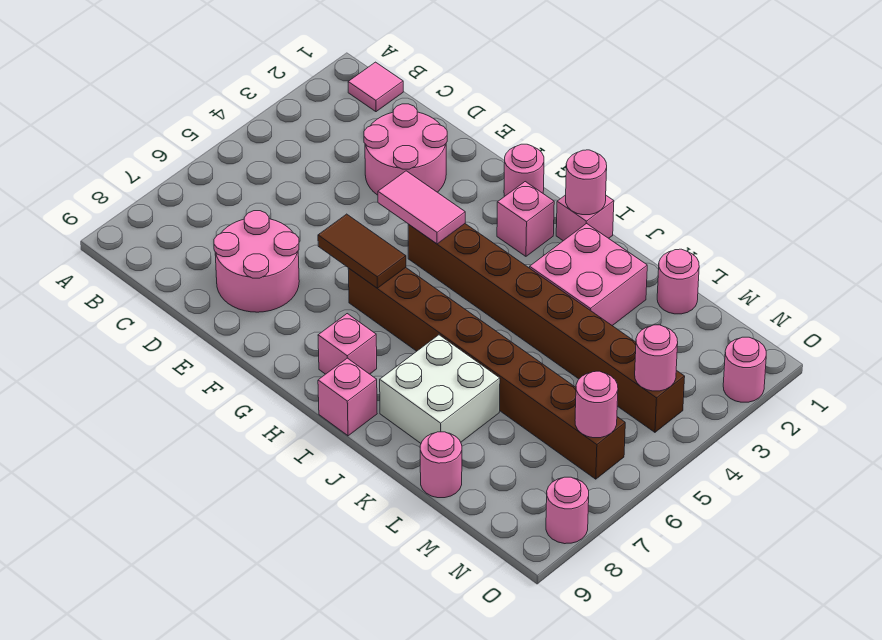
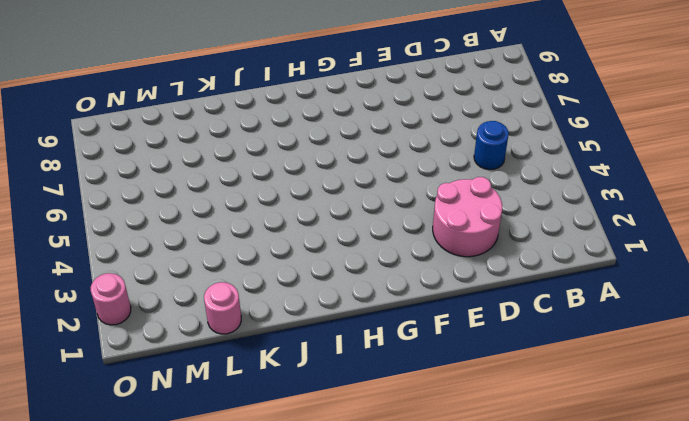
blue round brick C5 level 1 -> none
none -> pink tile B1 level 1
none -> pink round brick D7:E8 level 1
none -> pink round brick G1 level 1

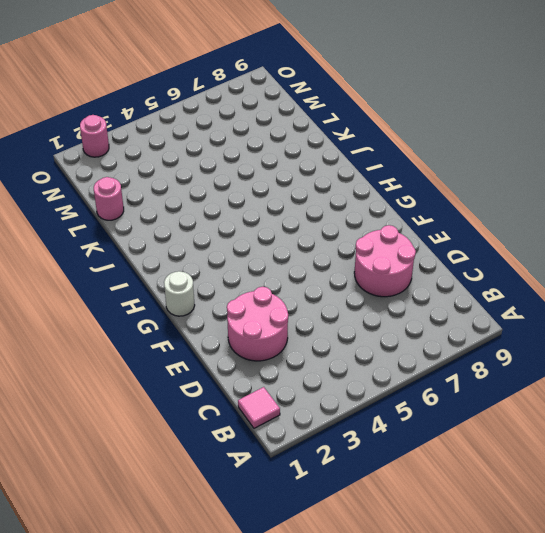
white round brick G1 level 1 -> pink round brick G1 level 1
none -> brown brick G4:N4 level 1
none -> brown brick G6:N6 level 1
none -> pink brick H2 level 1

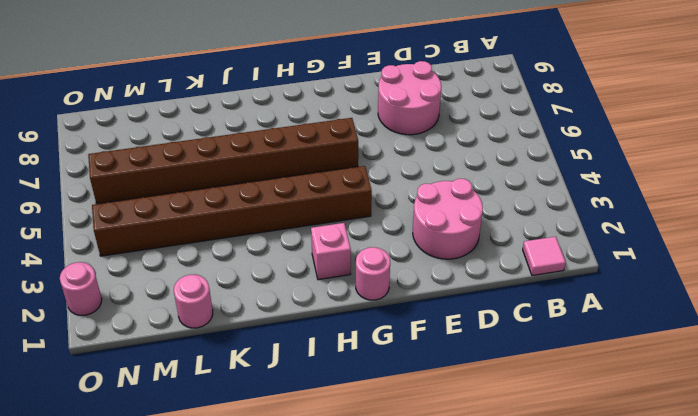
none -> pink brick H8 level 1
none -> pink brick I1 level 1
none -> pink brick I9 level 1

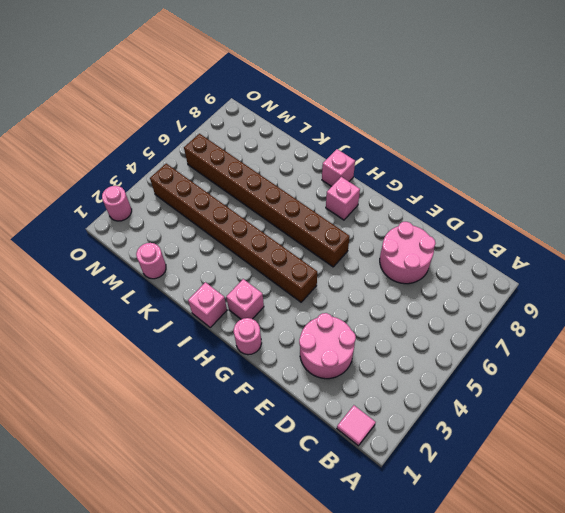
none -> pink brick J2:K3 level 1
none -> white brick J7:K8 level 1
none -> pink round brick L9 level 1

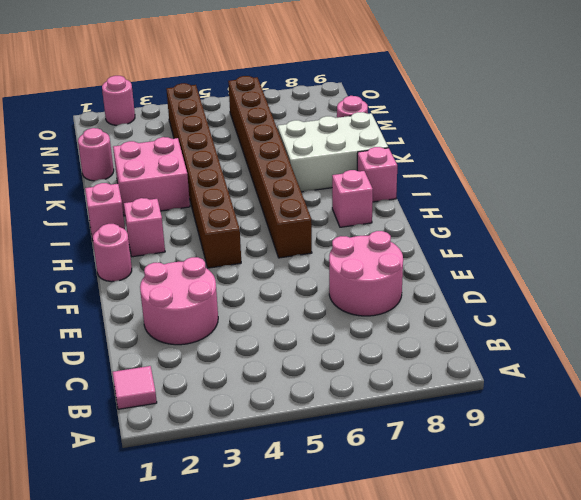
white brick J7:K9 level 1 -> white brick J7:K8 level 1
none -> pink round brick O8 level 1
none -> pink tile F4:G4 level 2
none -> brown tile F6:G6 level 2

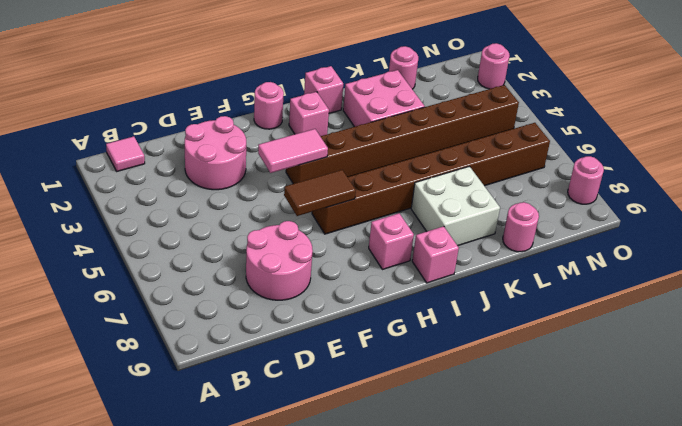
none -> pink round brick I1 level 2
none -> pink round brick N4 level 2
none -> pink round brick N6 level 2

